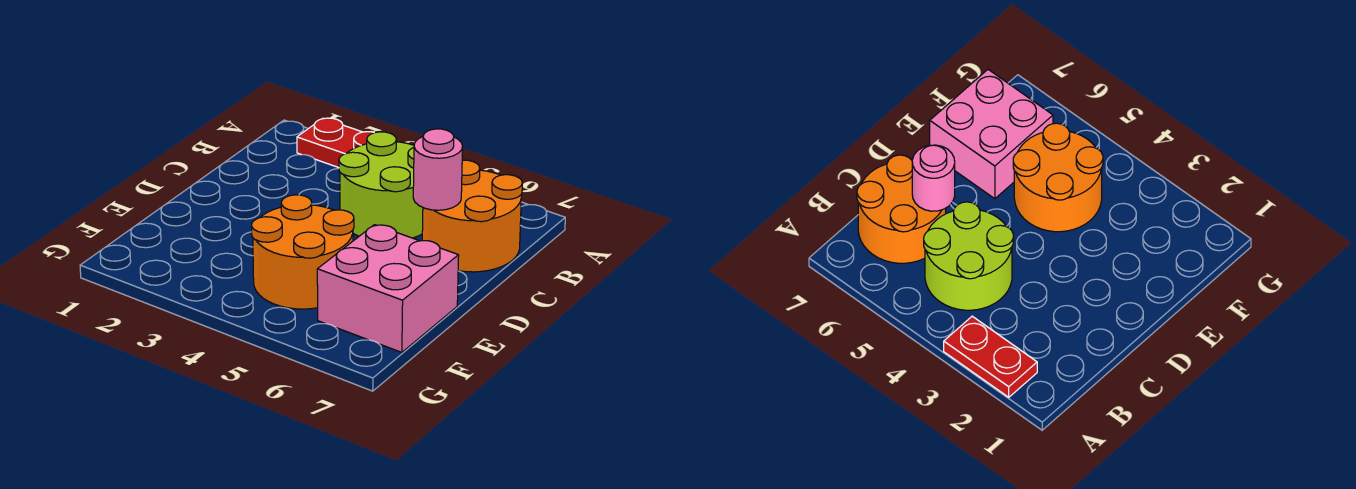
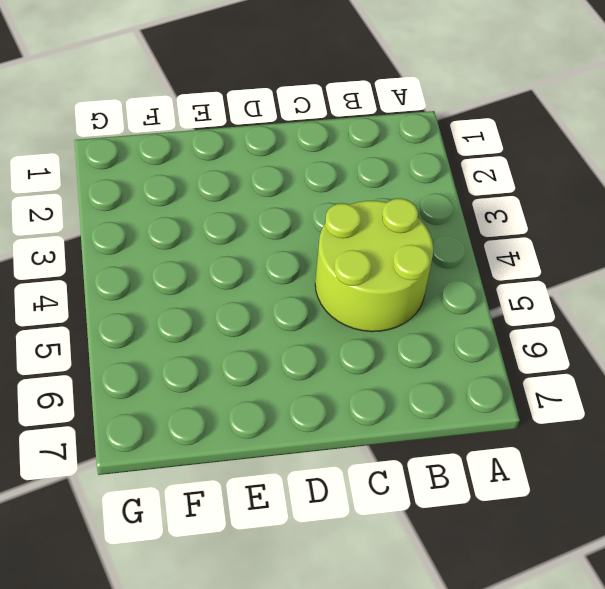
none -> red plate A2:A3 level 1
none -> orange round brick B6:C7 level 1

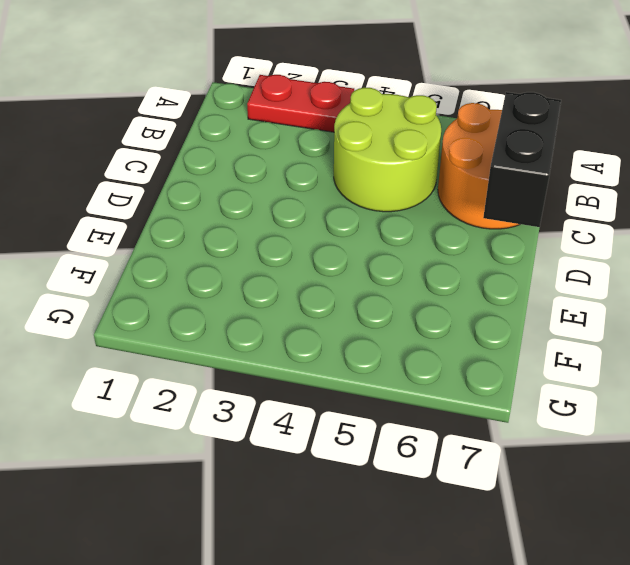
black brick C7:D7 level 2 -> none
none -> orange round brick E4:F5 level 1
none -> pink brick E6:F7 level 1

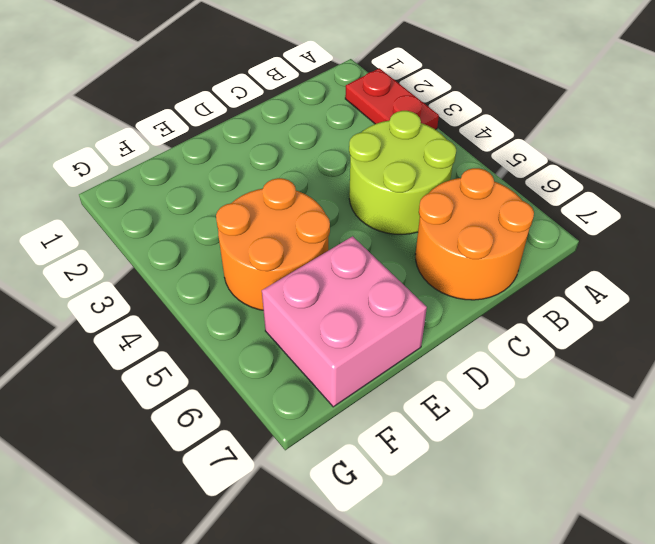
none -> pink round brick C6 level 2

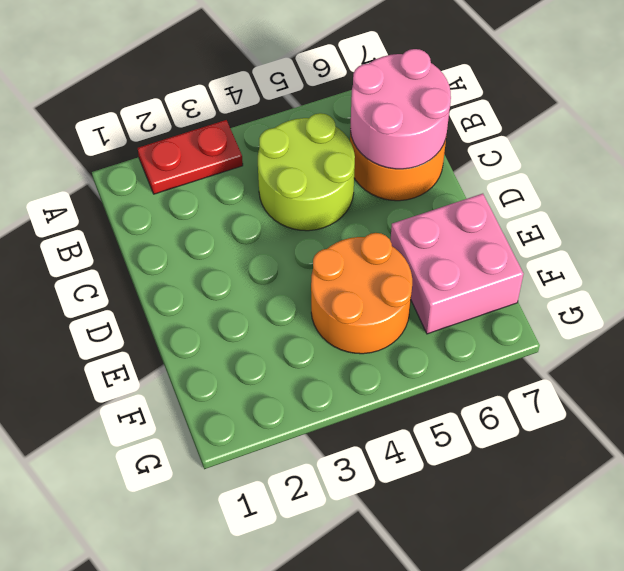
pink round brick B6:C7 level 2 -> pink round brick C6 level 2

